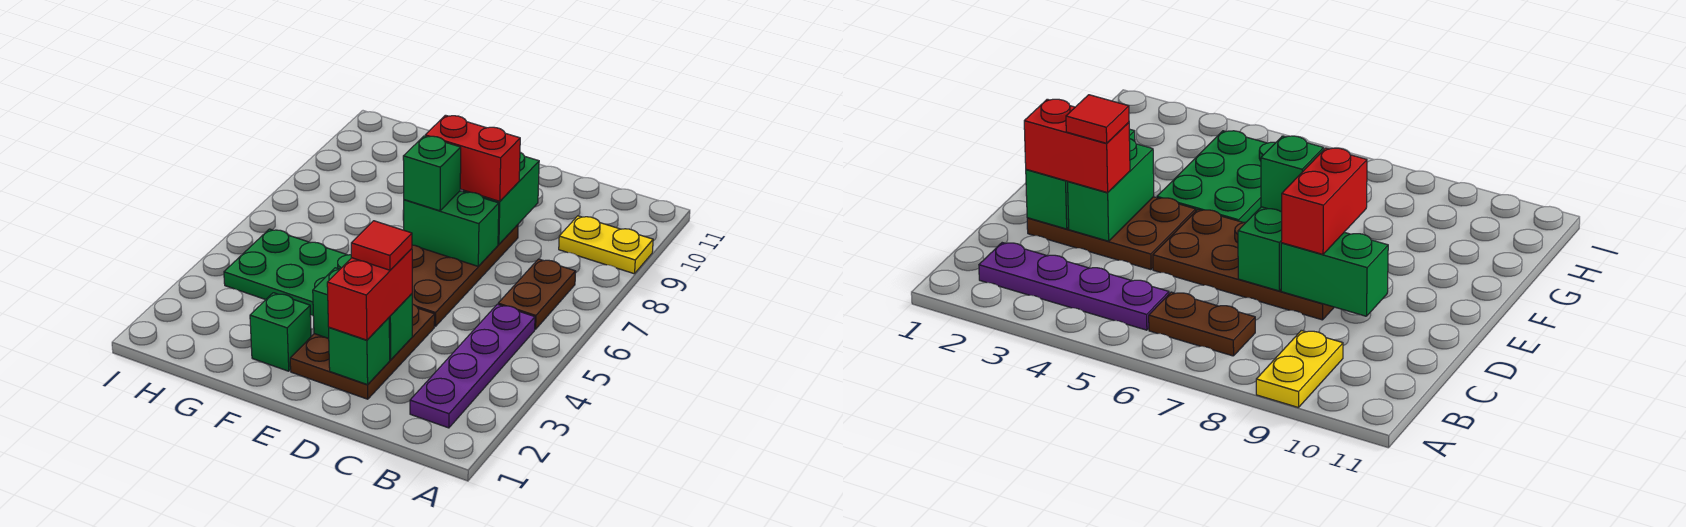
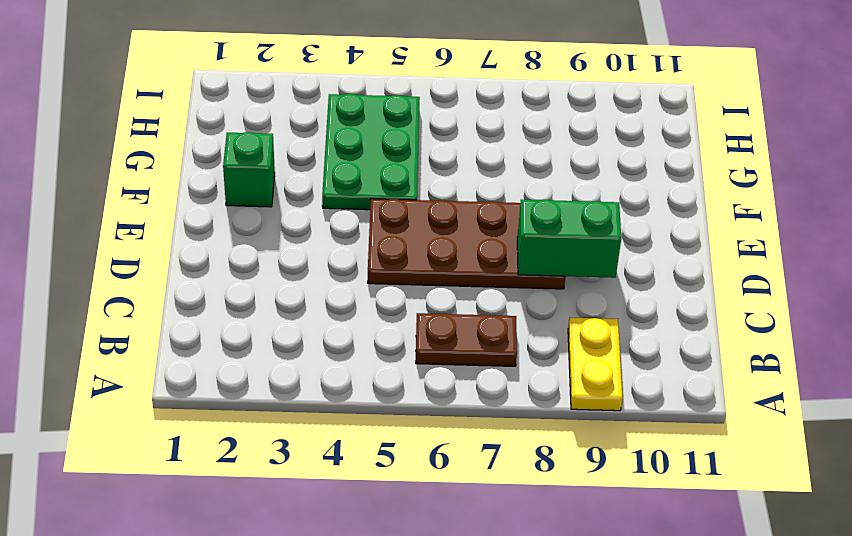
none -> purple plate B2:B5 level 1
none -> brown plate D2:E4 level 1
none -> green brick D2 level 2

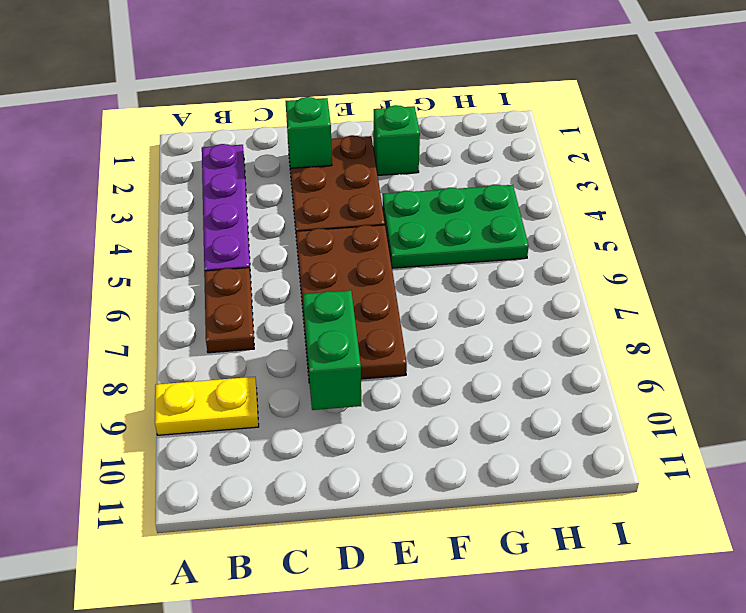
none -> green brick D3:E3 level 2
none -> green brick D7:E7 level 2
none -> red brick D2:D3 level 3

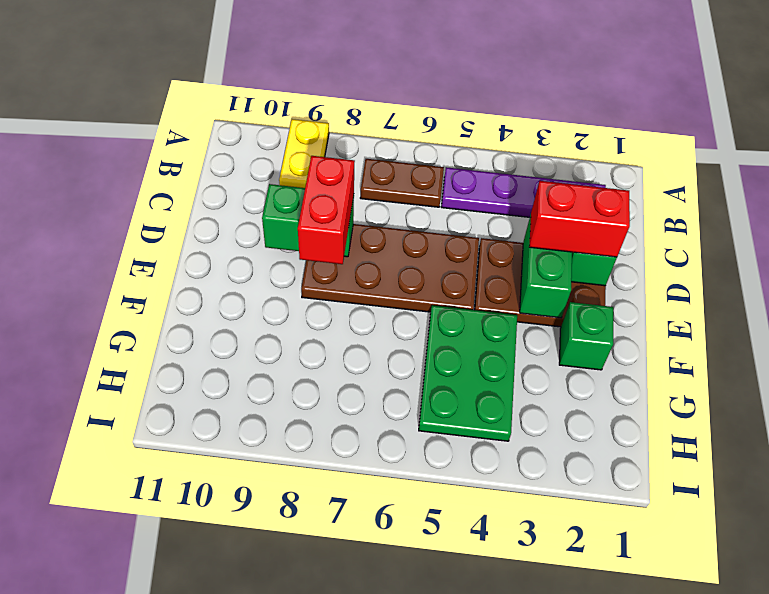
none -> green brick D7:E7 level 2
none -> green brick E7 level 3
none -> red tile D3 level 4

